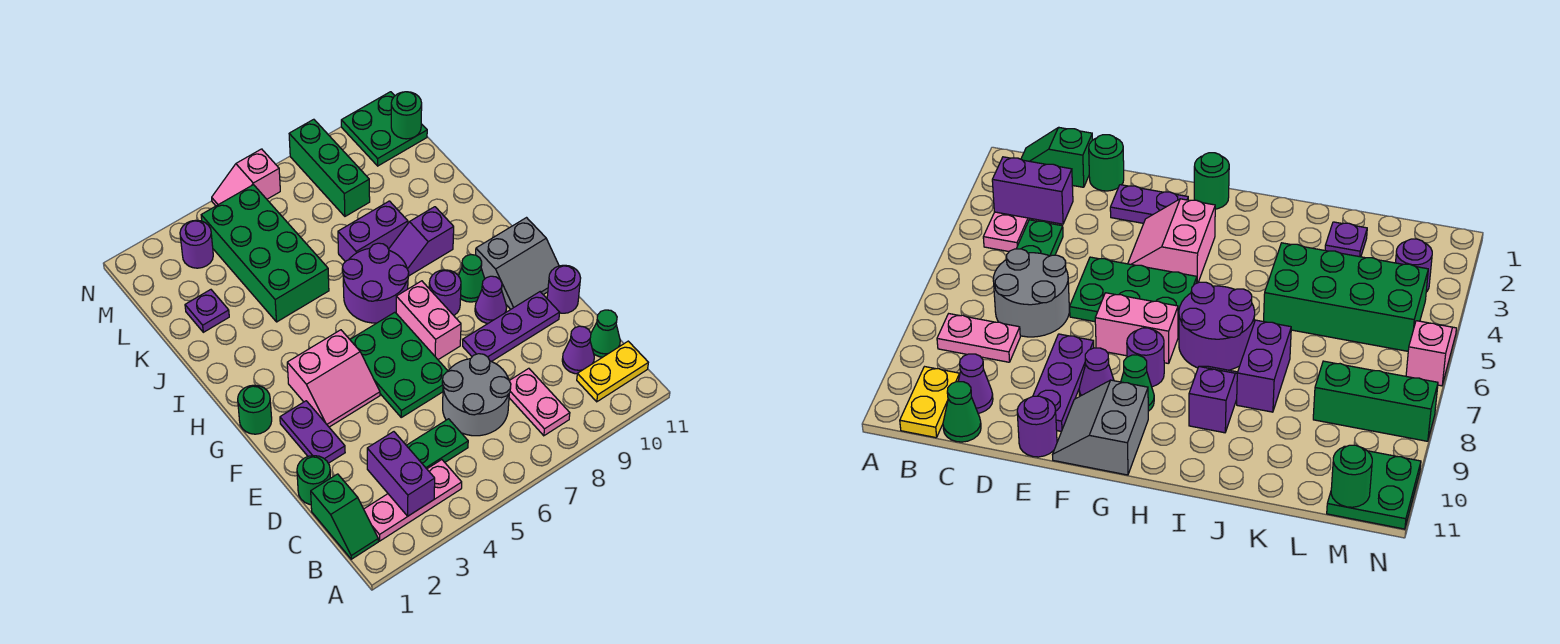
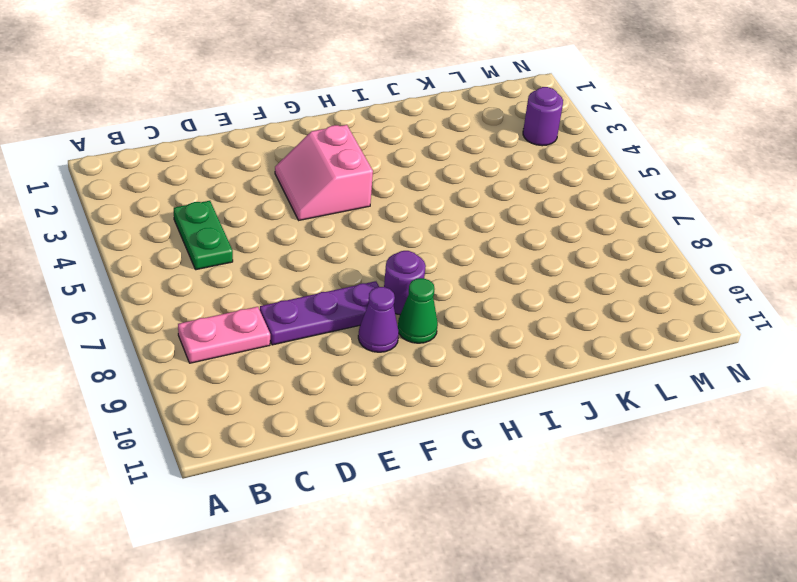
purple plate D8:F8 level 1 -> purple plate E8:E10 level 1
none -> green slope B1:C1 level 1 top C
none -> pink plate B2:B4 level 1
none -> yellow plate B10:B11 level 1
none -> grey round brick C6:D7 level 1

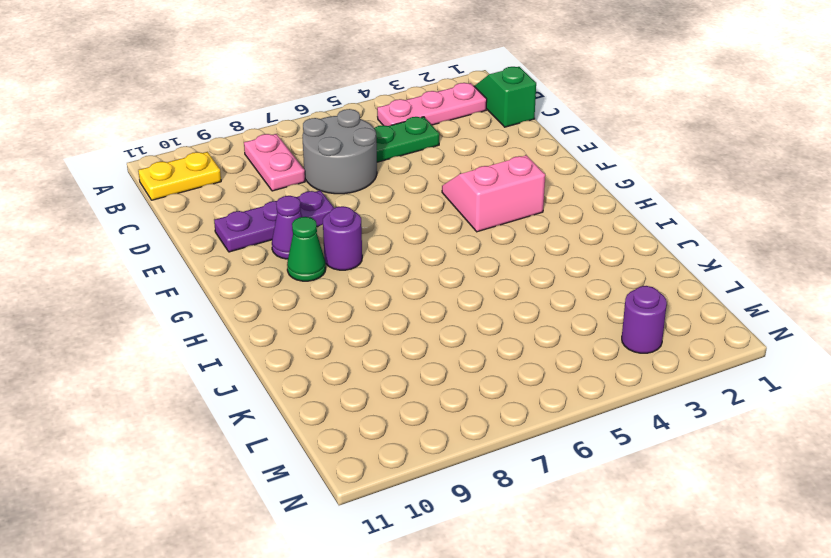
none -> purple cone C10 level 1
none -> green cone C11 level 1
none -> green round brick D1 level 1
none -> purple plate E2:F2 level 1

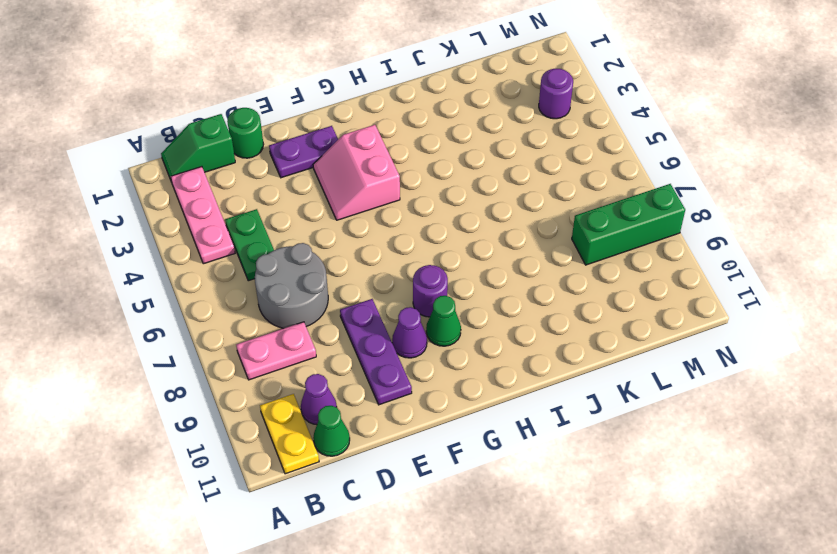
none -> green plate E5:G6 level 1
none -> purple round brick E11 level 1
none -> pink brick F7:G7 level 1
none -> grey slope F10:G11 level 1 top G

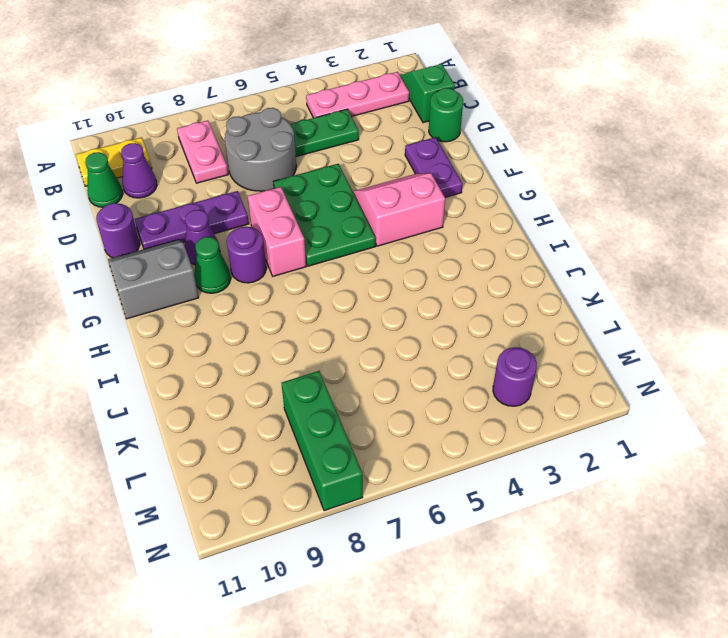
none -> green round brick G1 level 1
none -> purple round brick H6:I7 level 1
none -> purple slope I8:I9 level 1 top 9
none -> green brick J4:M5 level 1

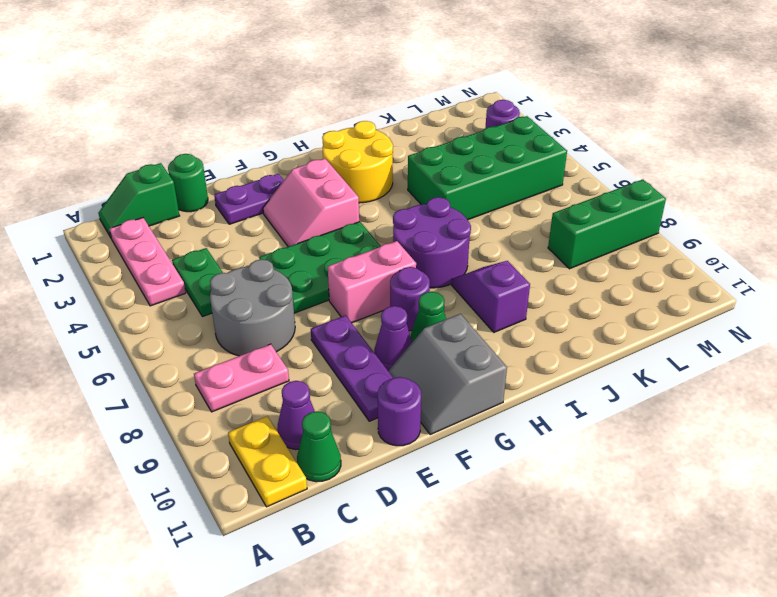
yellow round brick H2:I3 level 1 -> none
none -> green round brick G1 level 1
none -> purple brick J7:J8 level 1
none -> purple plate K2 level 1
none -> green plate M10:N11 level 1

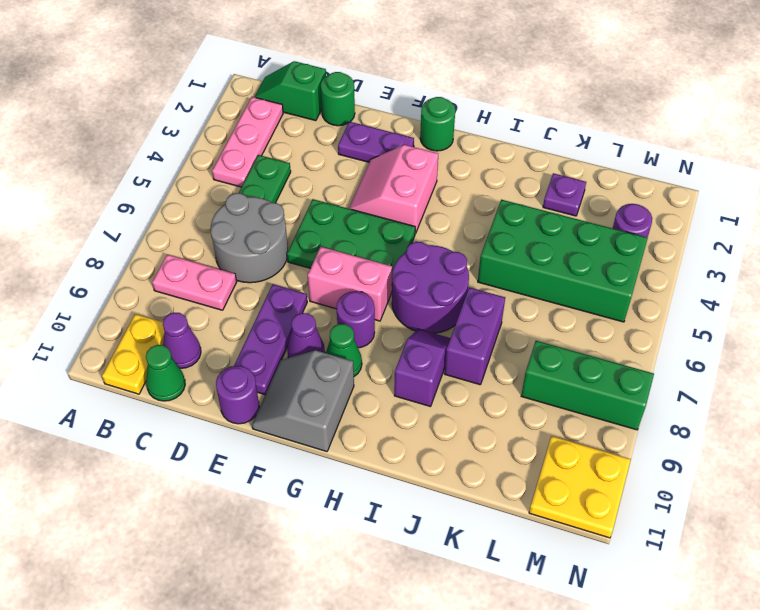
yellow plate M10:N11 level 1 -> green plate M10:N11 level 1
none -> pink slope N5:N6 level 1 top 6
none -> purple brick B3:C3 level 2
none -> green round brick M11 level 2

